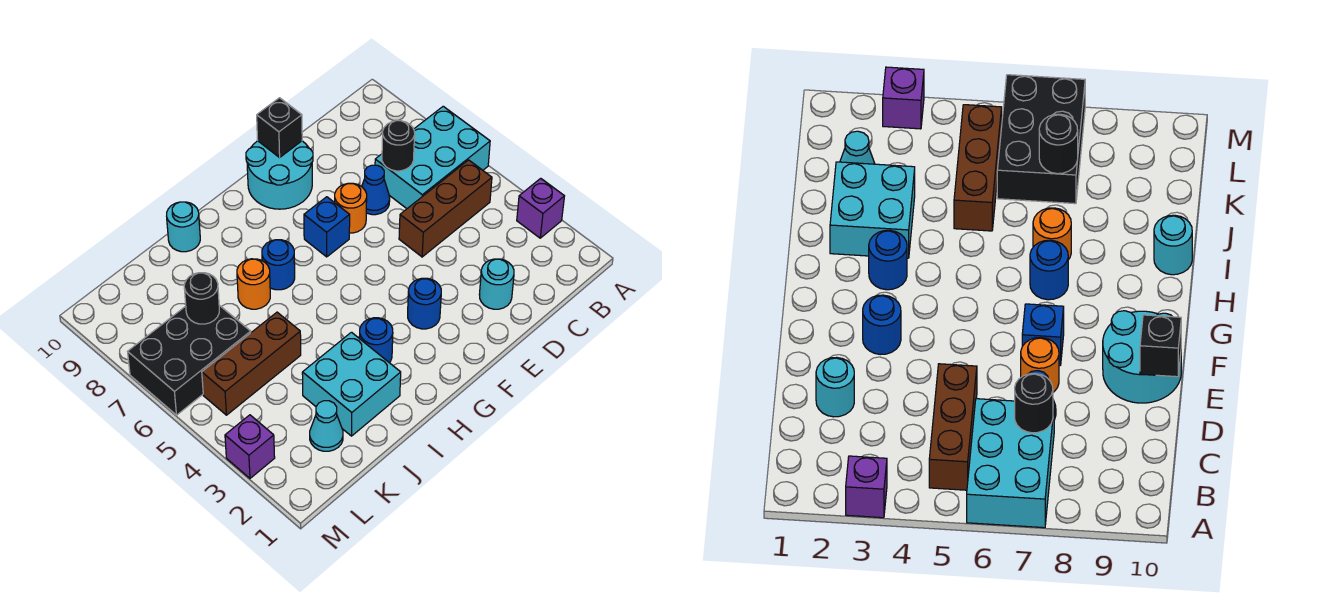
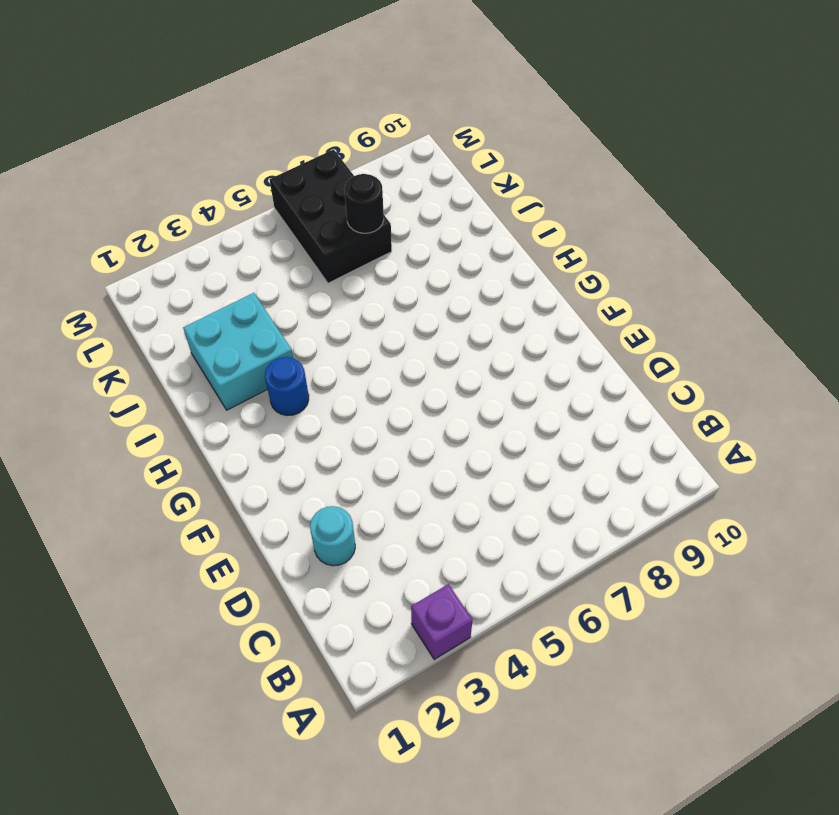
none -> cyan brick A6:C7 level 1
none -> brown brick B5:D5 level 1
none -> blue cone D7 level 1

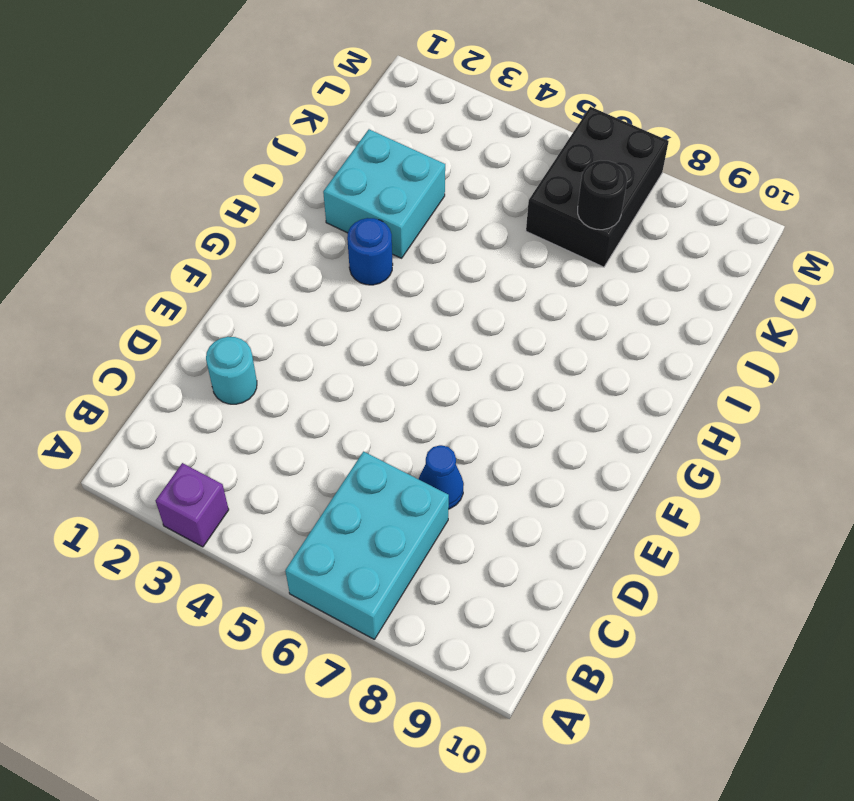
none -> brown brick B5:D5 level 1
none -> orange round brick E7 level 1
none -> cyan round brick E9:F10 level 1

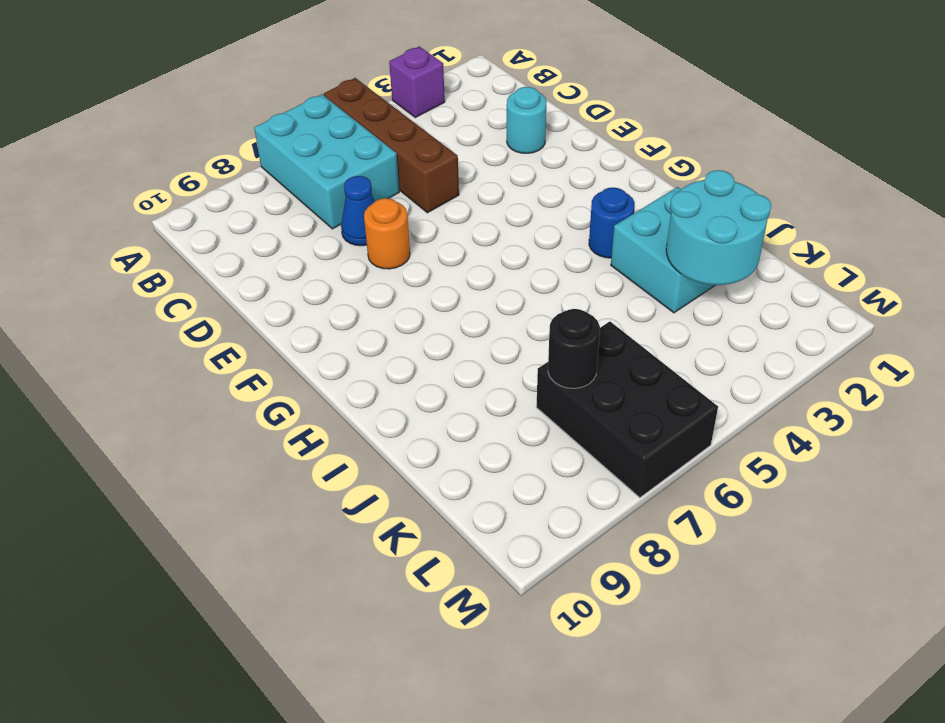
brown brick A5:D5 level 1 -> brown brick B5:D5 level 1
cyan round brick J2:K3 level 2 -> cyan round brick E9:F10 level 1
none -> blue round brick F3 level 1
none -> blue brick F7 level 1
none -> blue round brick H7 level 1

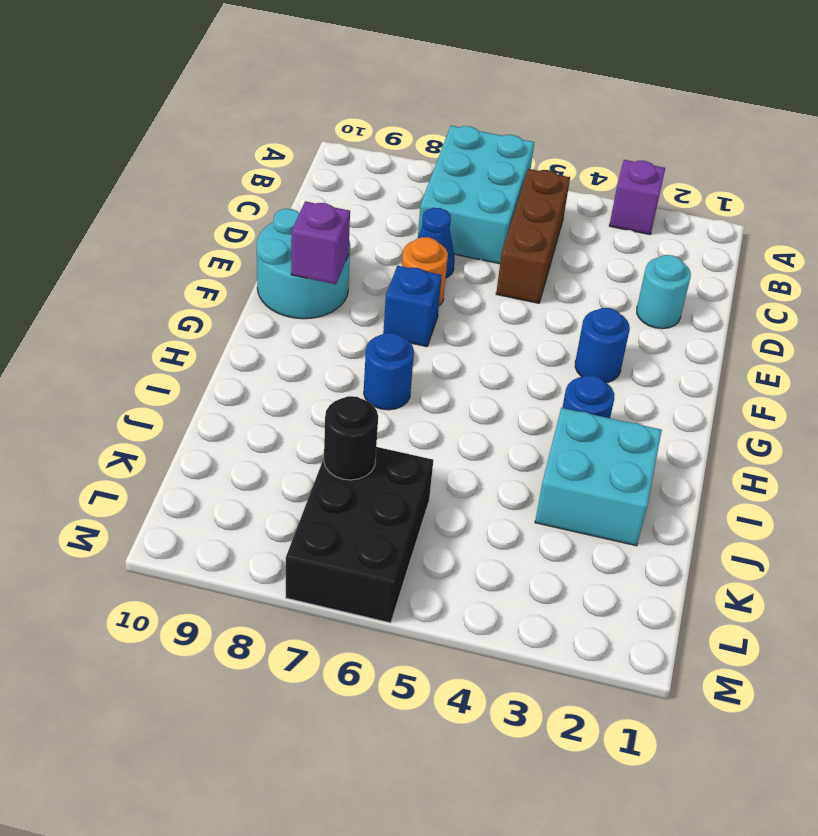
purple brick F9 level 2 -> purple brick M3 level 1
none -> orange round brick I7 level 1
none -> cyan round brick I10 level 1
none -> brown brick J5:L5 level 1

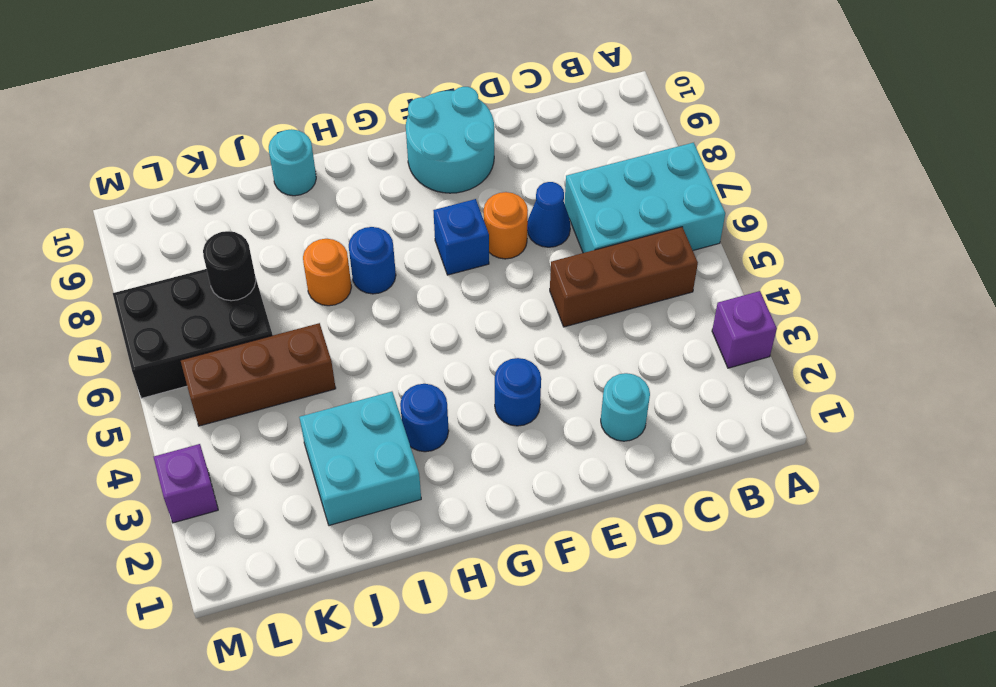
none -> cyan cone K2 level 1
none -> black round brick C7 level 2
none -> black brick E10 level 2

